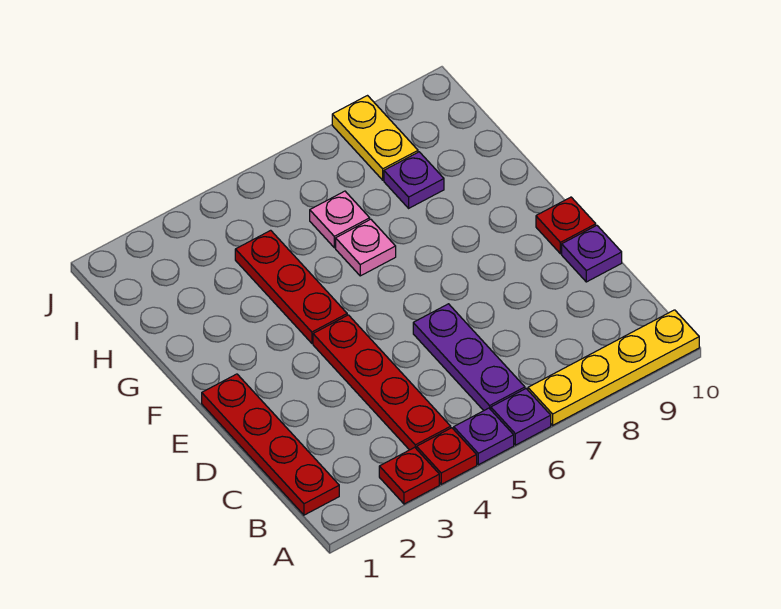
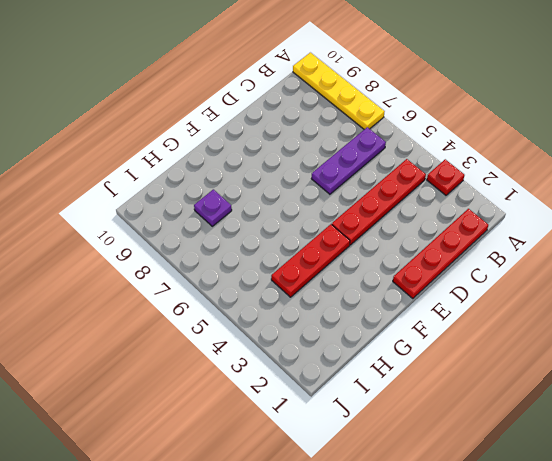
none -> red plate A4 level 1
none -> purple plate A5 level 1
none -> purple plate A6 level 1

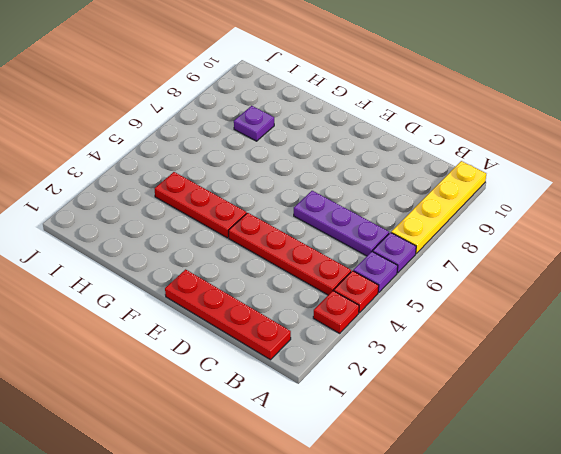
none -> purple plate D10 level 1
none -> red plate E10 level 1
none -> pink plate G6 level 1

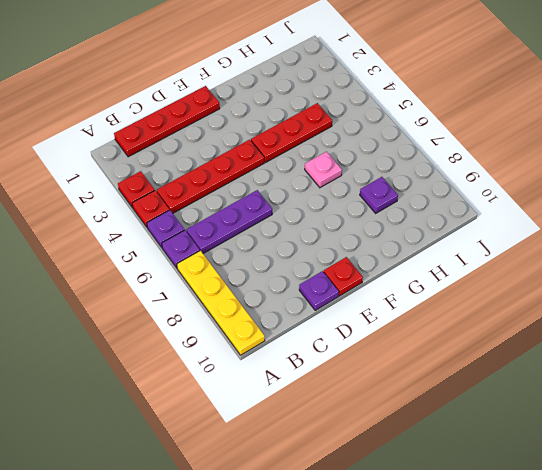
none -> pink plate H6 level 1
none -> yellow plate I8:J8 level 1

